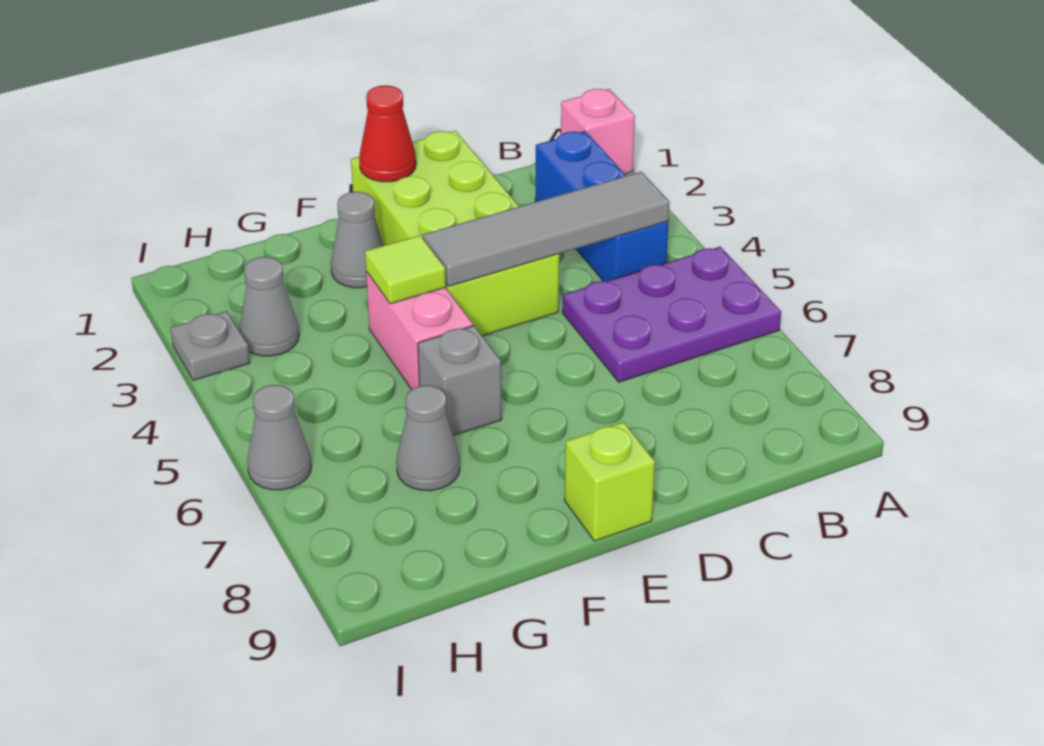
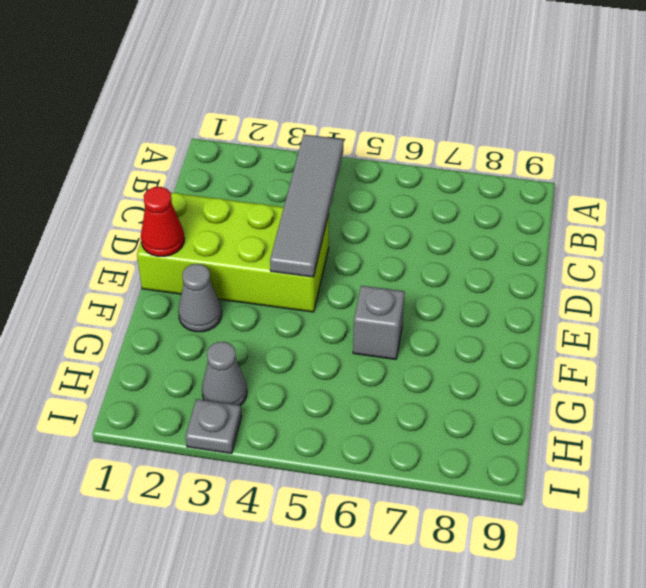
none -> pink brick A1 level 1
none -> purple plate A5:C6 level 1
none -> blue brick B2:B4 level 1

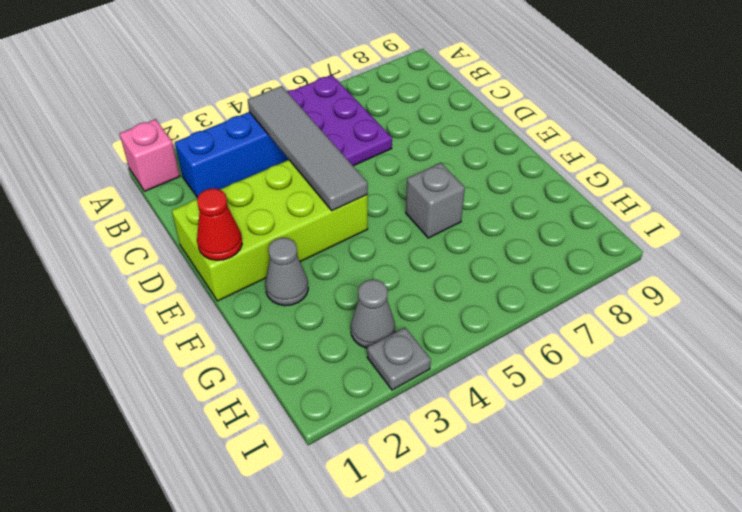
none -> lime brick E9 level 1
none -> pink brick F4:F5 level 1
none -> grey cone G7 level 1

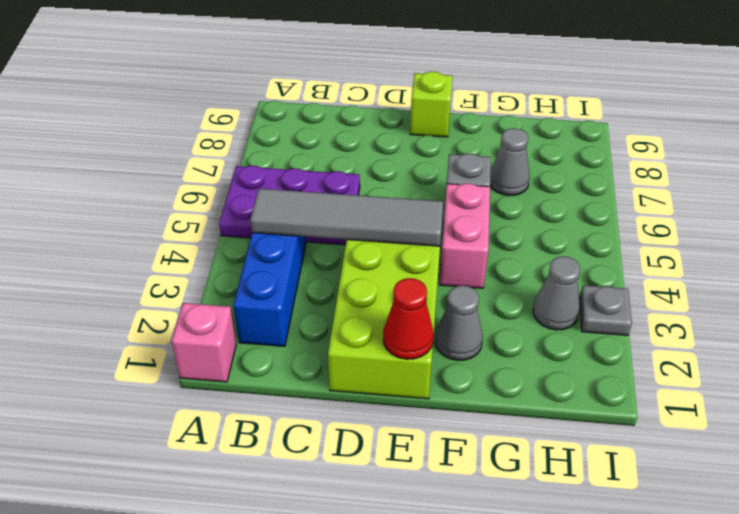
none -> grey cone I6 level 1
none -> lime tile F4 level 2

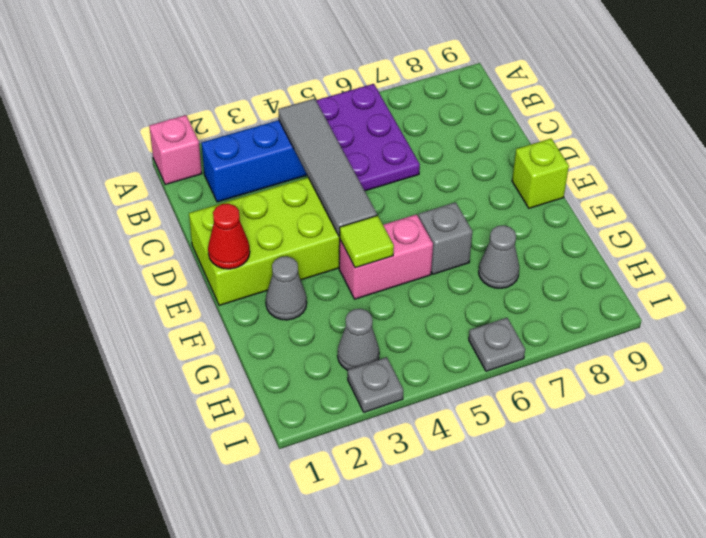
grey plate I6 level 1 -> grey cone I6 level 1

